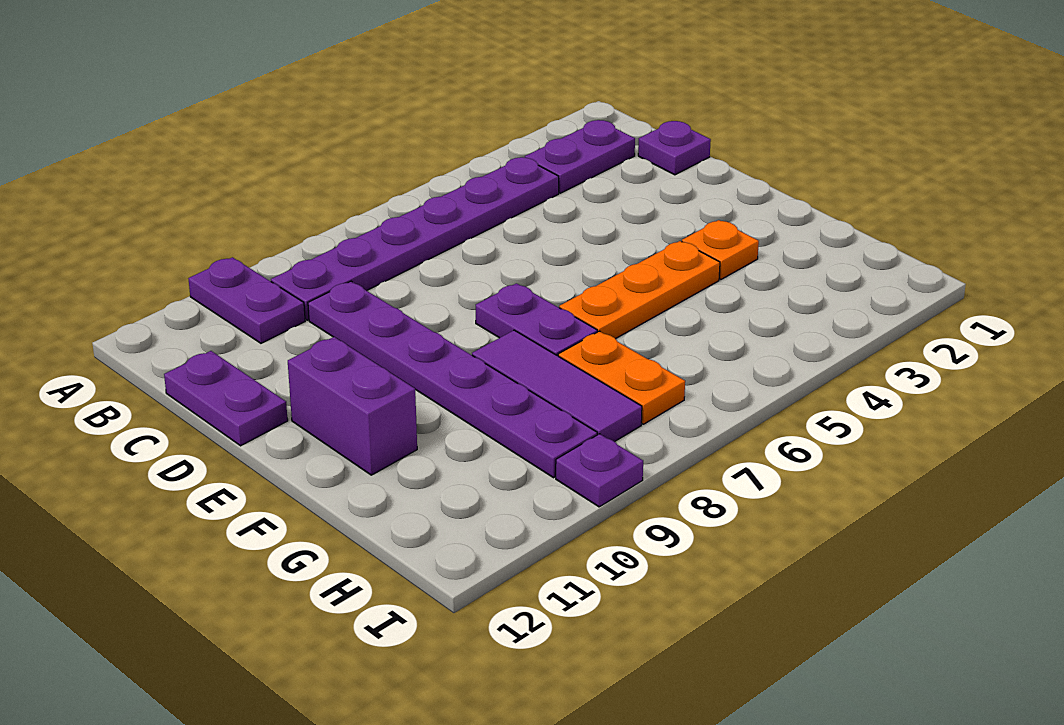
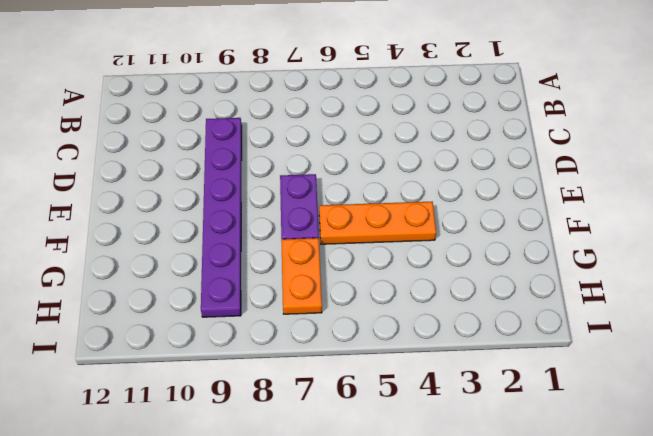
none -> purple plate A10:B10 level 1
none -> purple plate B2:B3 level 1
none -> purple plate B4:B9 level 1

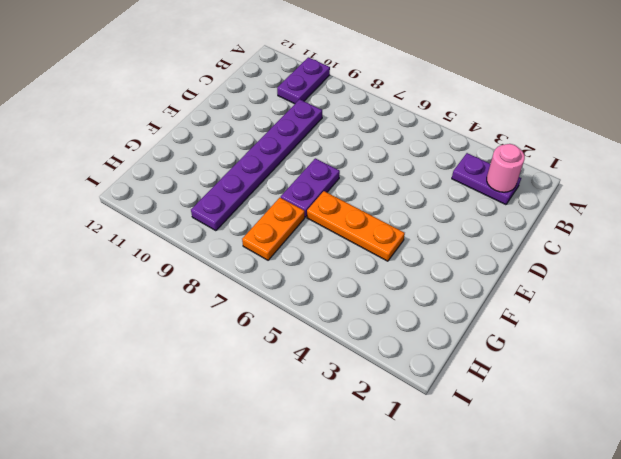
pink round brick B2 level 2 -> none
none -> purple plate B4:B9 level 1
none -> purple plate C1 level 1
none -> purple plate C12:D12 level 1

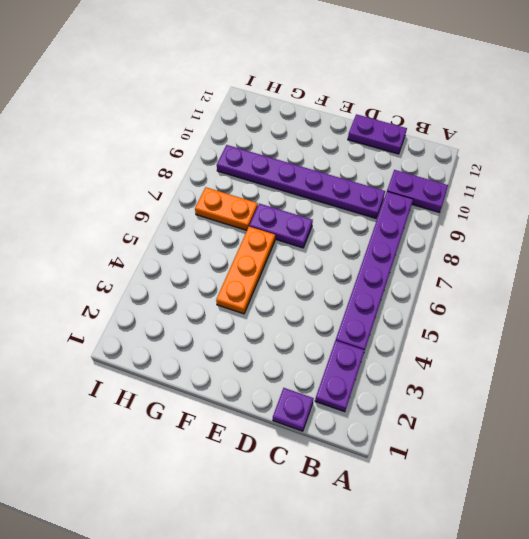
none -> purple brick E11:F11 level 1
none -> orange plate F3 level 1
none -> purple tile F8:H8 level 1

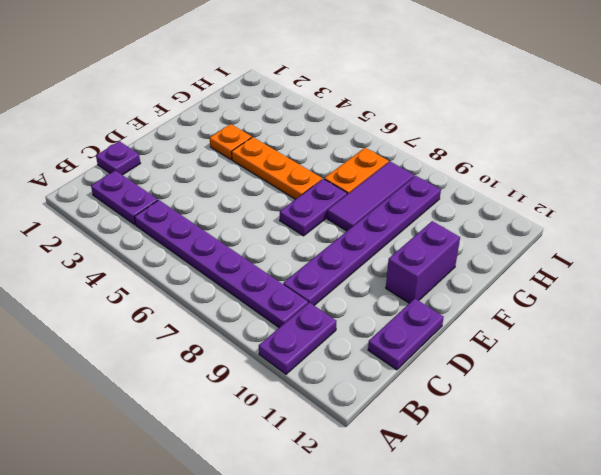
none -> purple plate I9 level 1

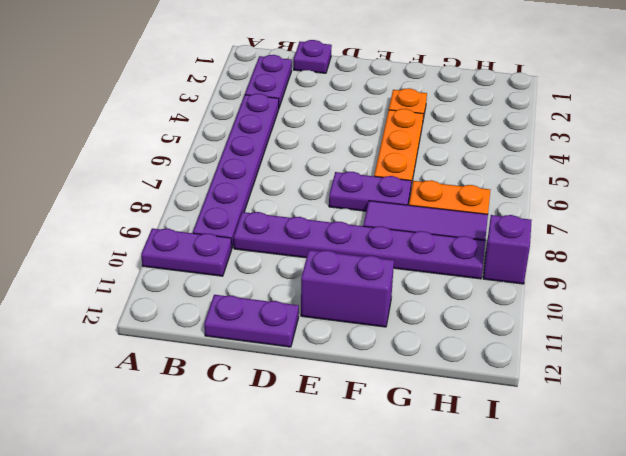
purple brick I9 level 1 -> purple plate I9 level 1

